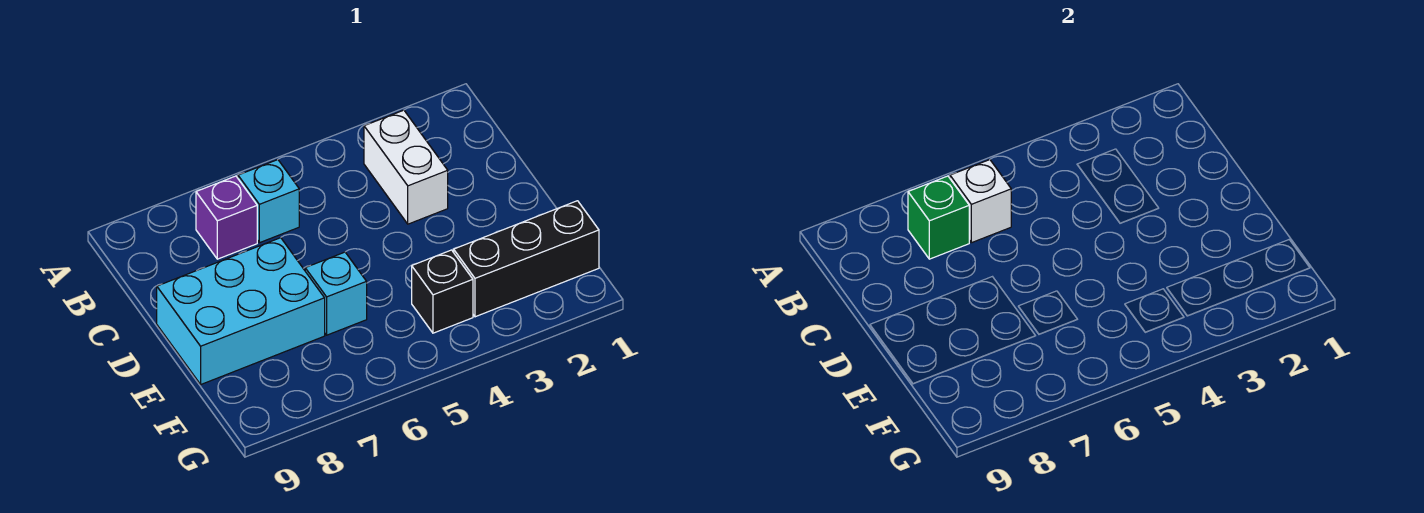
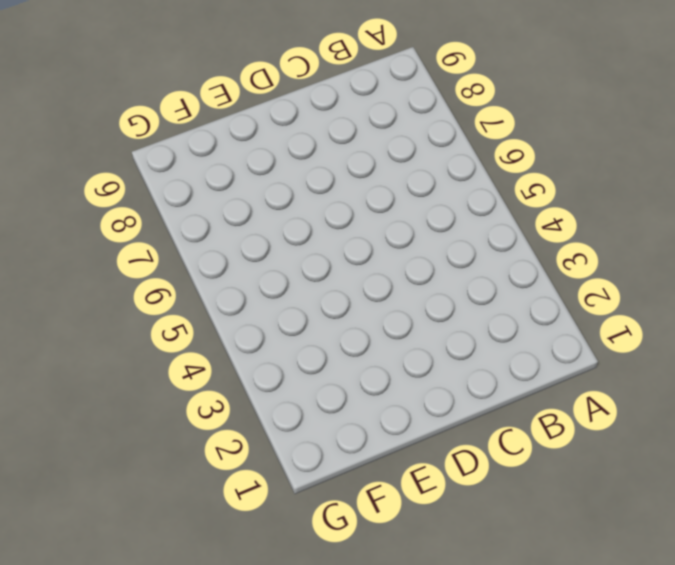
none -> white brick B3:C3 level 1
none -> cyan brick B6 level 1

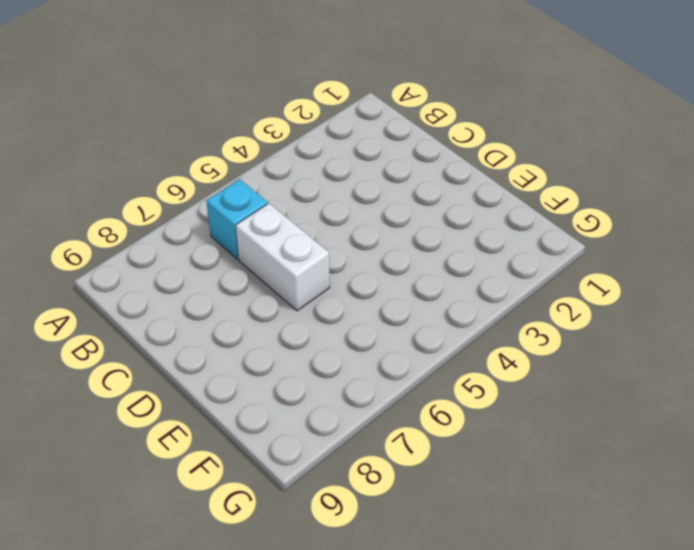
white brick C6:D6 level 1 -> white brick B3:C3 level 1
none -> purple brick B7 level 1
none -> cyan brick D7:E9 level 1

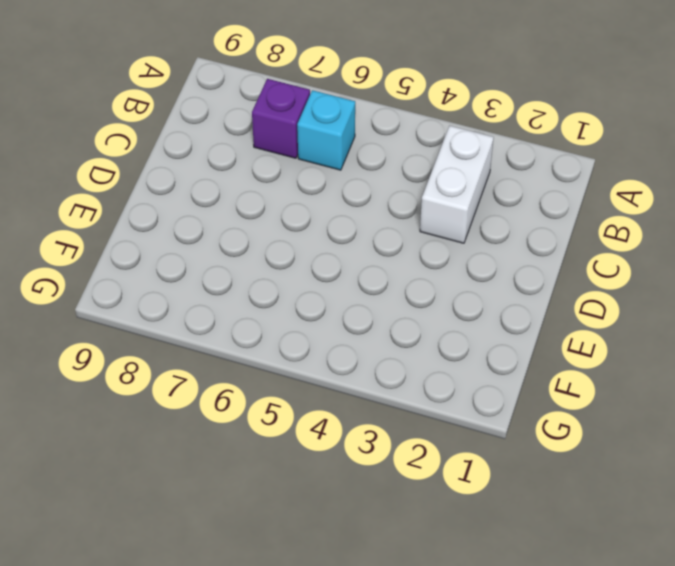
none -> cyan brick D7:E9 level 1
none -> cyan brick E6 level 1

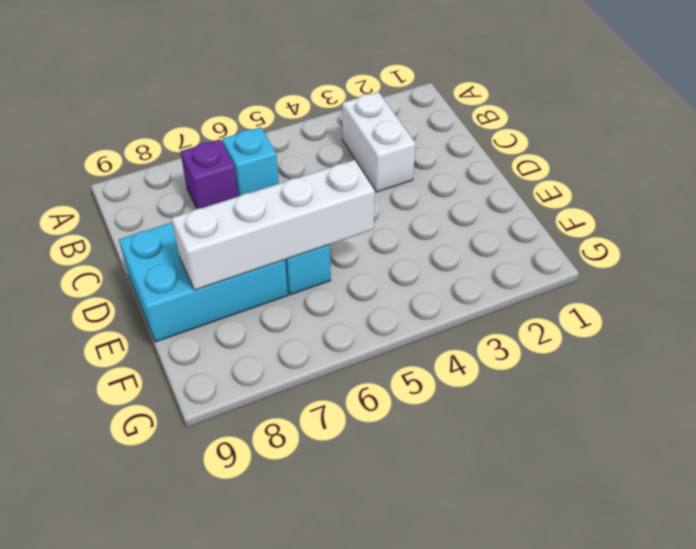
white brick E5:E8 level 2 -> none
none -> black brick F1:F3 level 1
none -> black brick F4 level 1

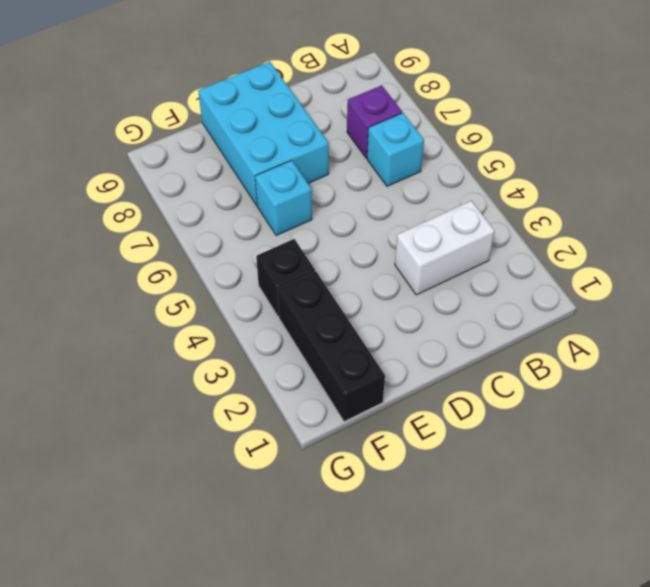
none -> white brick B6 level 2
none -> green brick B7 level 2

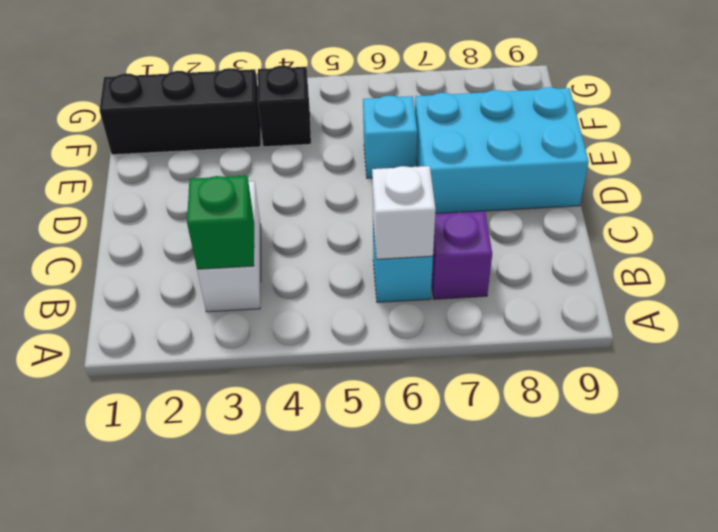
green brick B3 level 2 -> green brick B7 level 2

